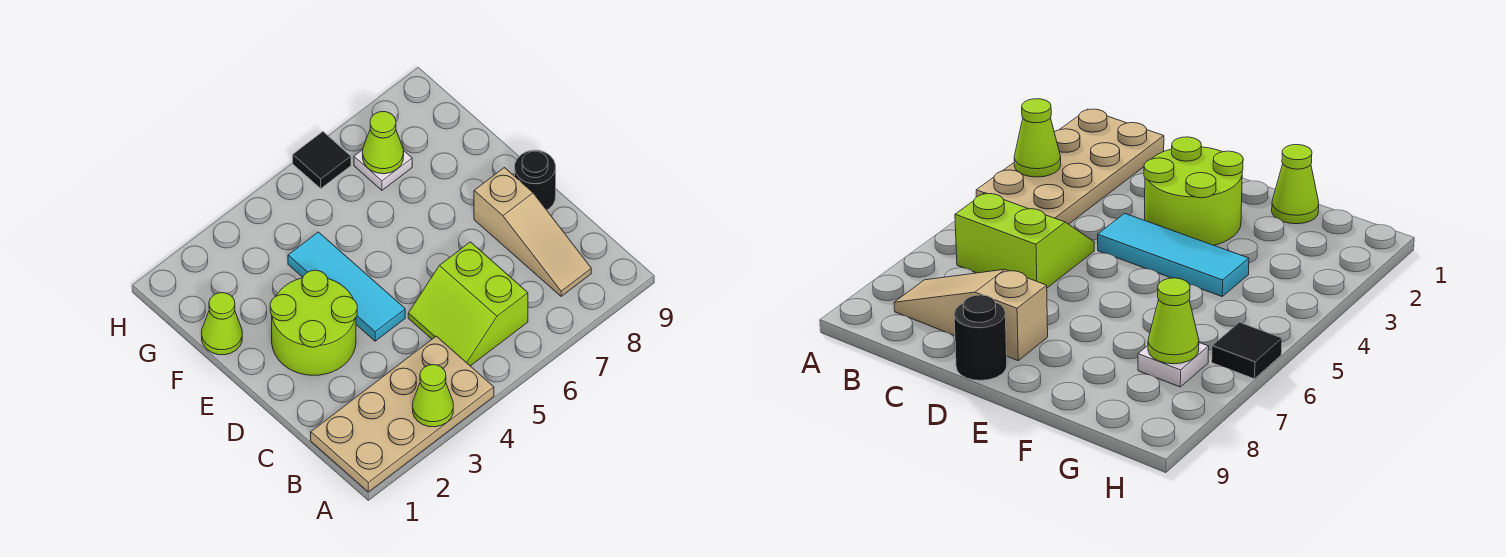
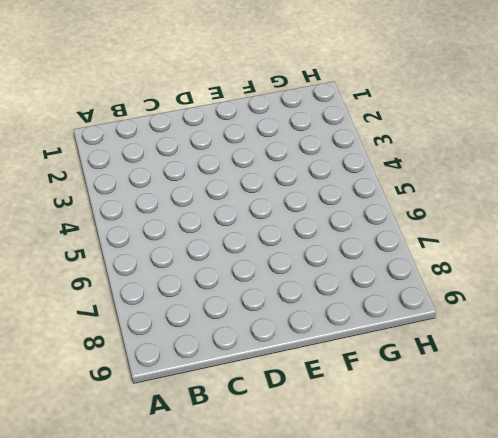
none -> tan plate A1:B4 level 1
none -> lime slope B5:C6 level 1 top 6

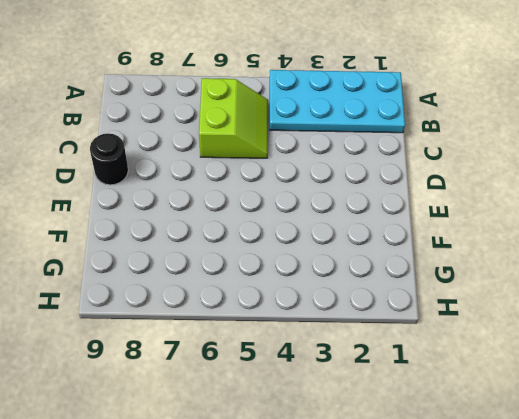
cyan plate A1:B4 level 1 -> tan plate A1:B4 level 1
none -> tan slope B8:D8 level 1 top D
none -> lime round brick D2:E3 level 1

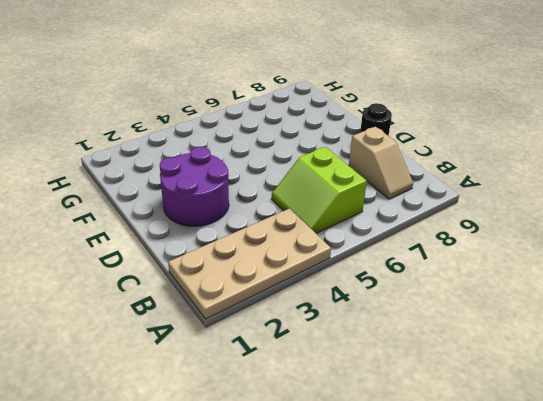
tan slope B8:C8 level 1 top C -> tan slope B8:D8 level 1 top D
purple round brick D2:E3 level 1 -> lime round brick D2:E3 level 1
none -> cyan tile D4:F4 level 1
none -> lime cone F1 level 1

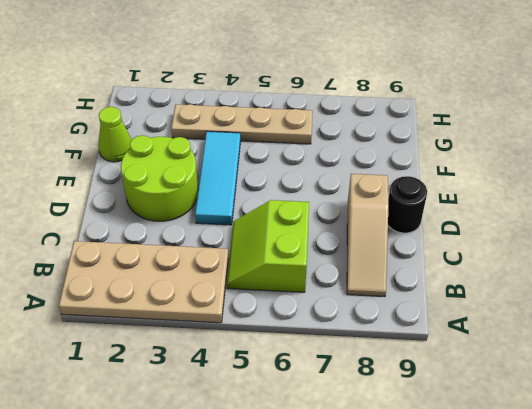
tan plate G3:G6 level 1 -> none
none -> white plate G7 level 1
none -> black tile H6 level 1

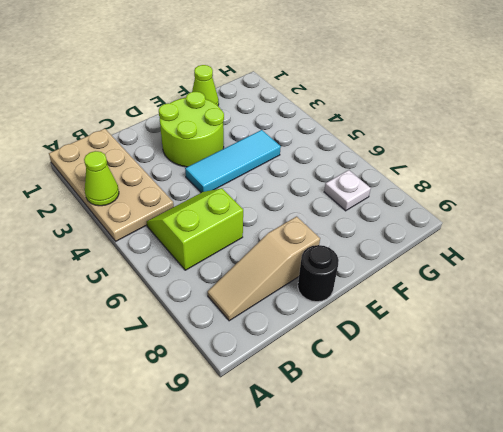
none -> black tile H6 level 1
none -> lime cone G7 level 2

